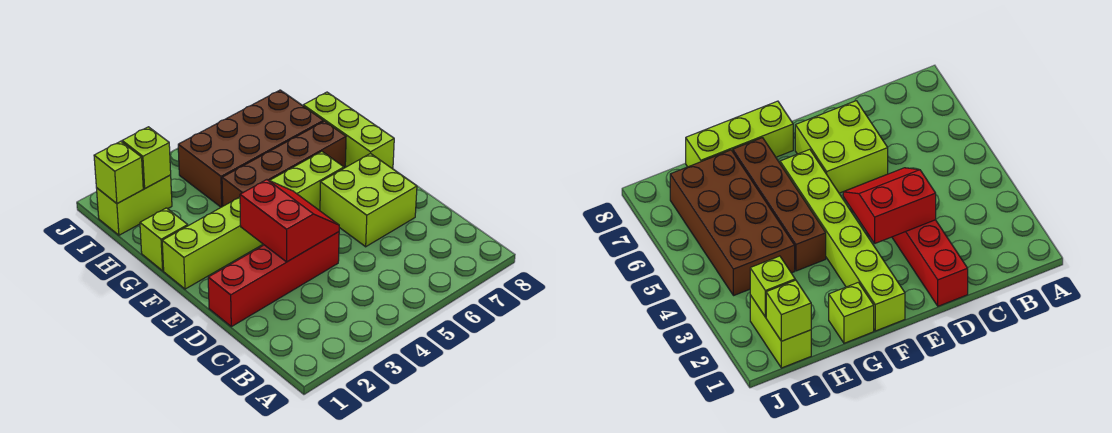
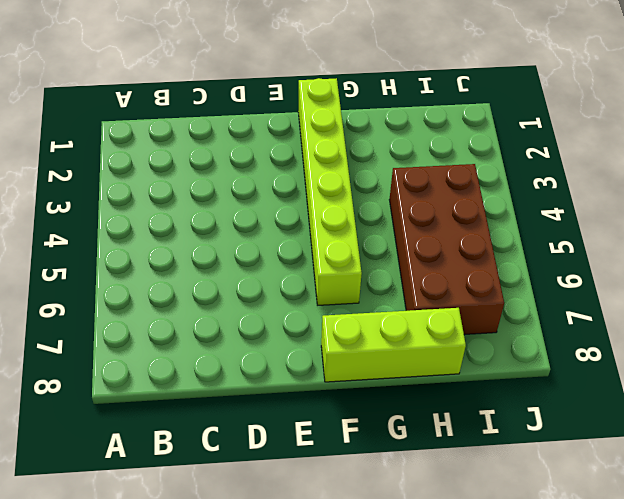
none -> red brick D1:D4 level 1
none -> lime brick D6:E7 level 1

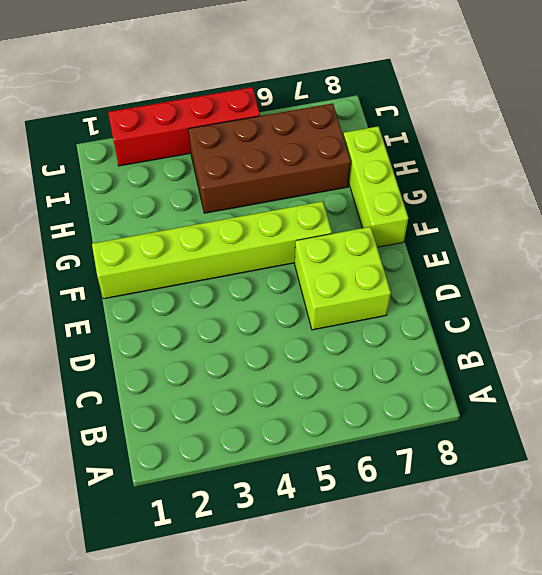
red brick J2:J5 level 1 -> red brick D1:D4 level 1
none -> lime brick G1 level 1
none -> brown brick G4:G7 level 1

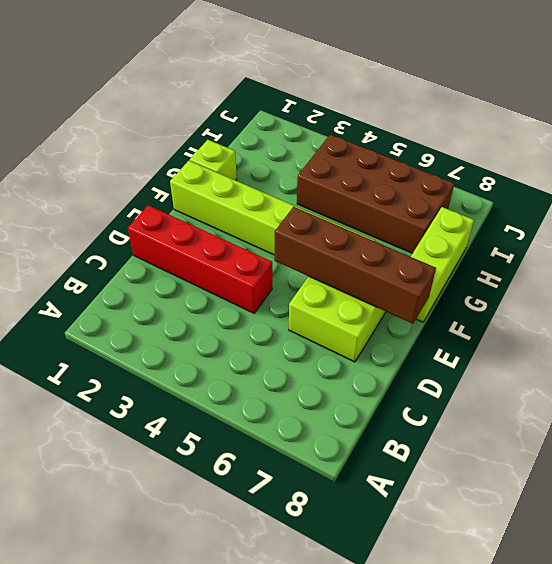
brown brick E5:E8 level 2 -> brown brick G4:G7 level 1
none -> lime brick I1:I2 level 1
none -> red slope D3:E4 level 2 top 3

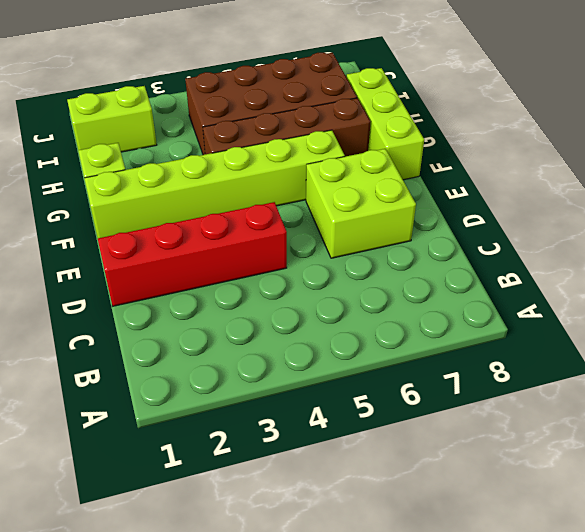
none -> red slope D3:E4 level 2 top 3
none -> lime brick I1 level 2

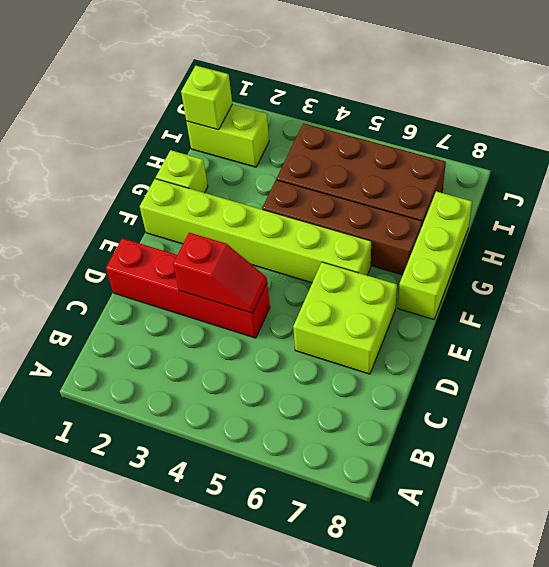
red slope D3:D4 level 2 top 3 -> red slope D3:E4 level 2 top 3
none -> lime brick I2 level 2

